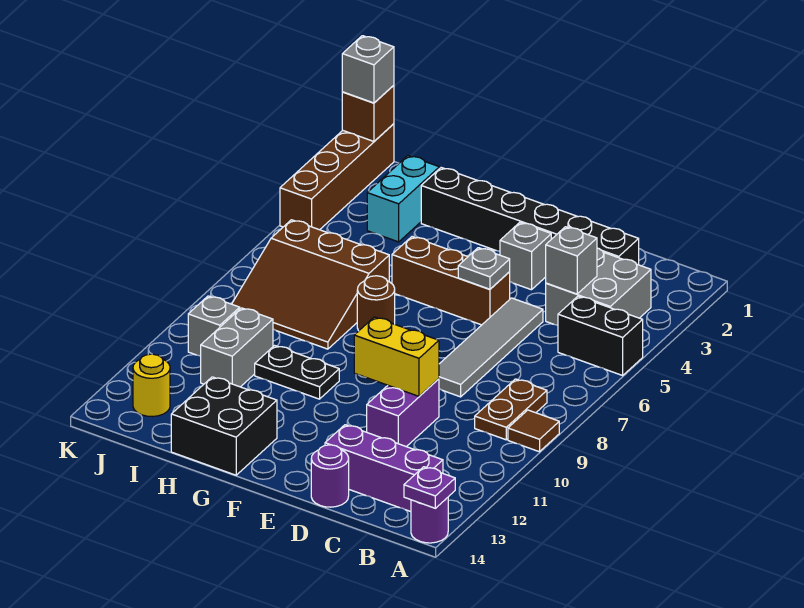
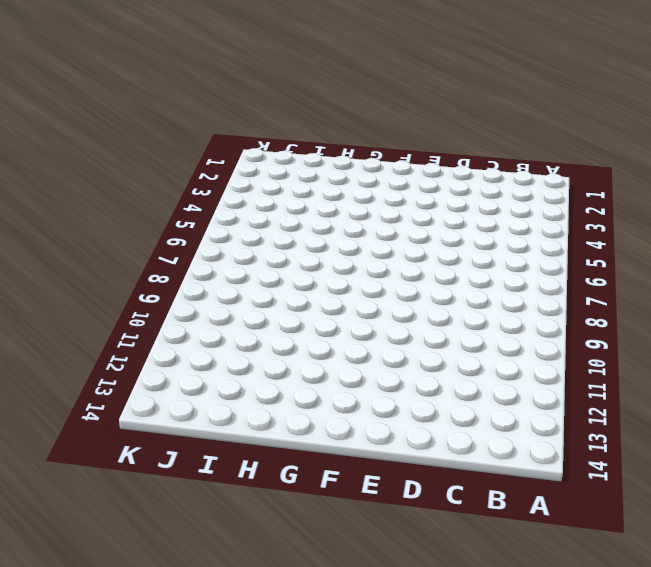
none -> black brick A5:B5 level 1
none -> brown tile A9 level 1
none -> purple round brick A14 level 1

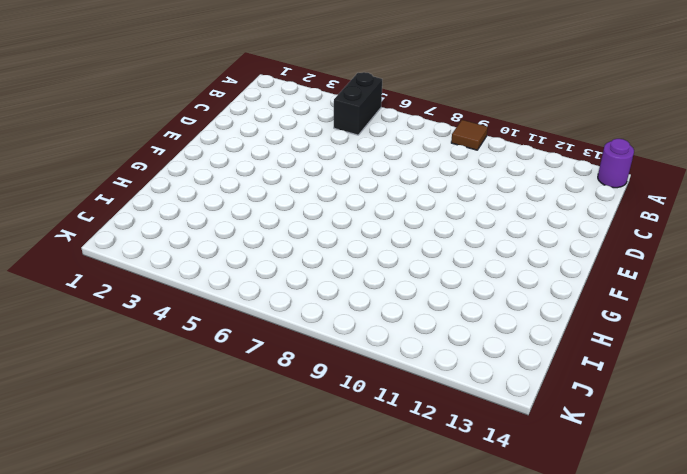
none -> grey brick B3:C4 level 1
none -> brown plate B8:B9 level 1
none -> purple brick B13:D13 level 1

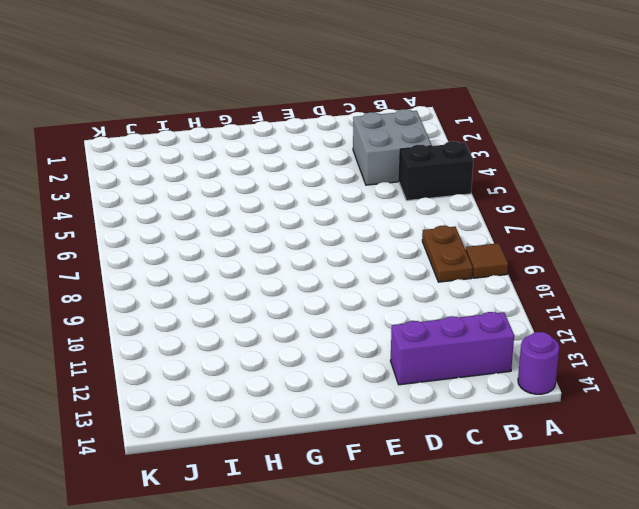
none -> black brick C2:H2 level 1
none -> grey tile D5:D8 level 1
none -> purple brick D10:D11 level 1

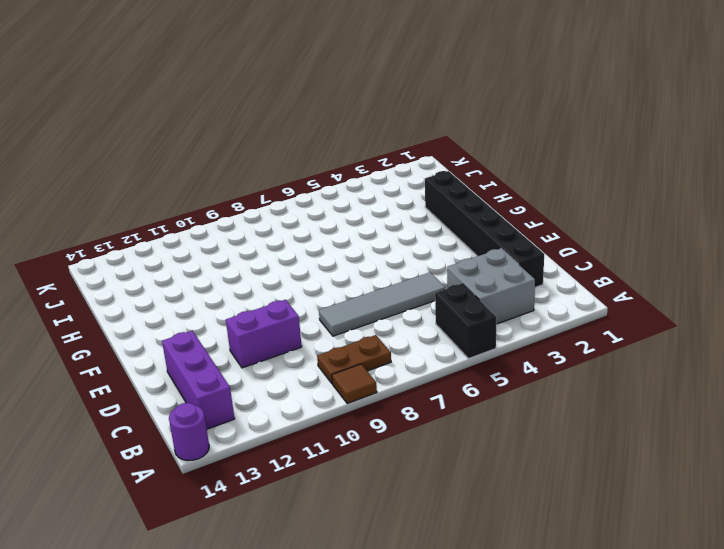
none -> purple round brick D14 level 1
none -> grey brick E3 level 1
none -> brown brick E5:G5 level 1

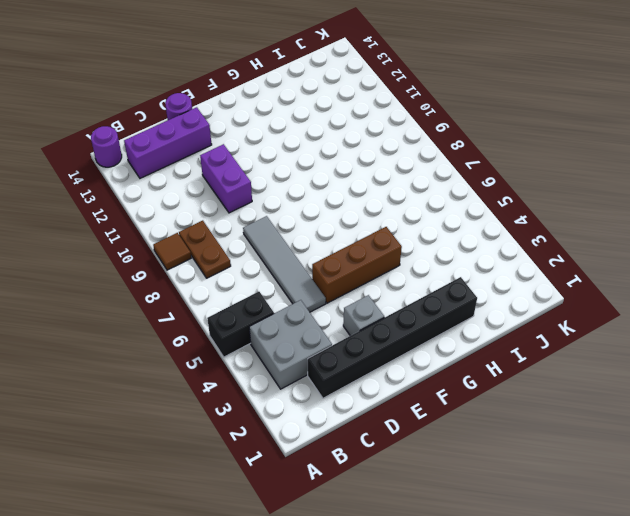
none -> brown round brick G7 level 1
none -> black plate G10:H10 level 1
none -> black brick G13:H14 level 1

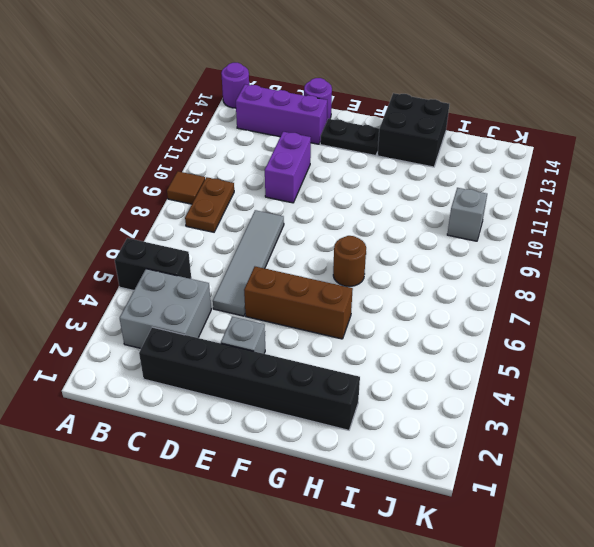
black plate E13:F13 level 1 -> black plate G10:H10 level 1
none -> brown slope H6:J8 level 1 top 6
none -> cyan brick I2:I3 level 1
none -> grey brick I10:I11 level 1

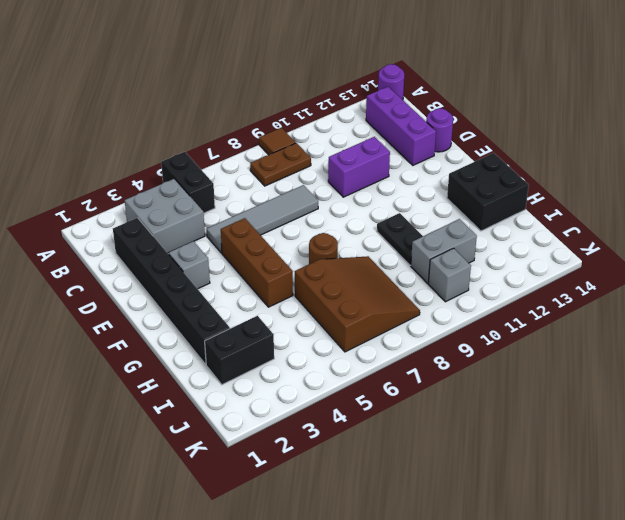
black brick I2:I3 level 1 -> cyan brick I2:I3 level 1
none -> yellow round brick J13 level 1
none -> brown brick K1:K4 level 1
none -> purple plate A14 level 2

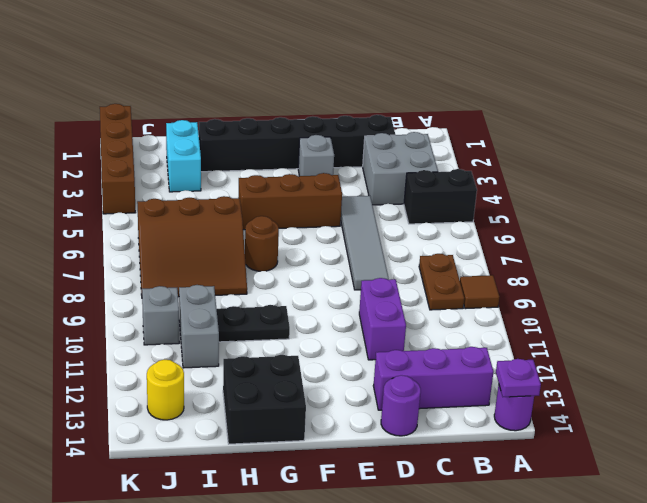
none -> grey brick C4 level 2
none -> yellow brick D10:E10 level 2
none -> grey plate E5 level 2

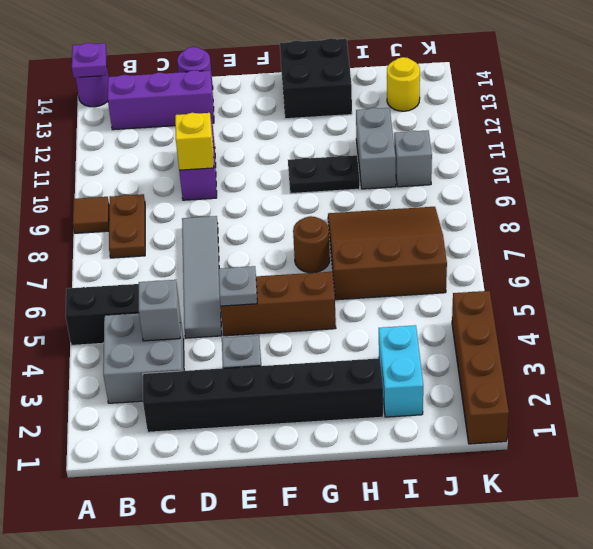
yellow brick D10 level 2 -> yellow brick D10:E10 level 2
none -> brown brick K1 level 2
none -> grey brick K1 level 3

